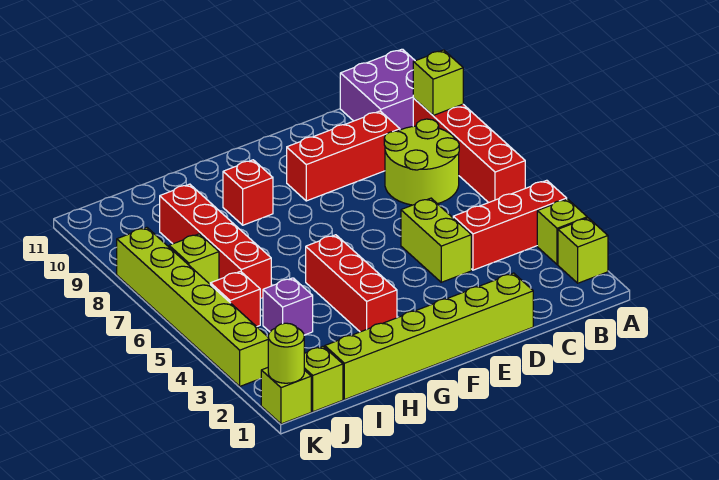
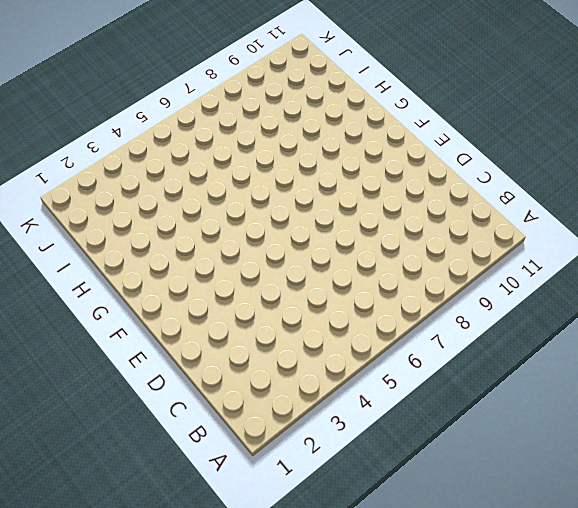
none -> lime brick A2 level 1
none -> lime brick A3 level 1
none -> red brick A4:C4 level 1

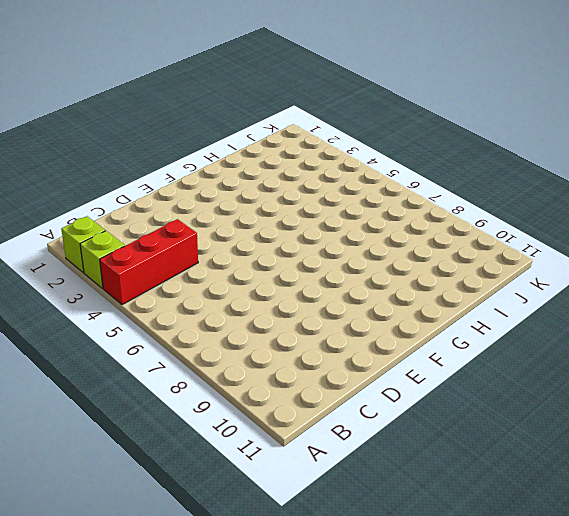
none -> red brick A6:A9 level 1
none -> purple brick A10:B11 level 1
none -> lime round brick B7:C8 level 1

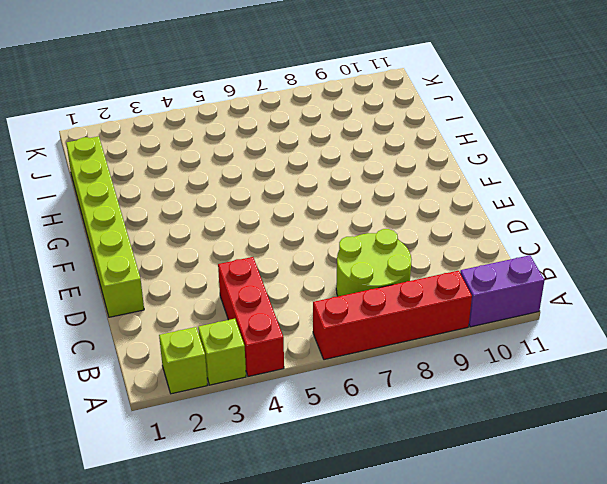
purple brick A10:A11 level 1 -> purple brick A10:B11 level 1
none -> red brick C9:E9 level 1
none -> lime brick D4:D5 level 1
none -> red brick G3:G5 level 1

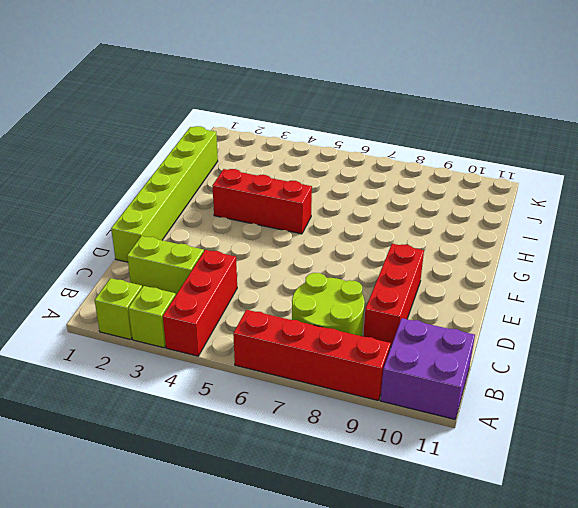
lime brick C2:C3 level 1 -> lime brick D4:D5 level 1
none -> red brick G9 level 1
none -> purple brick I4 level 1
none -> red brick I6:I9 level 1

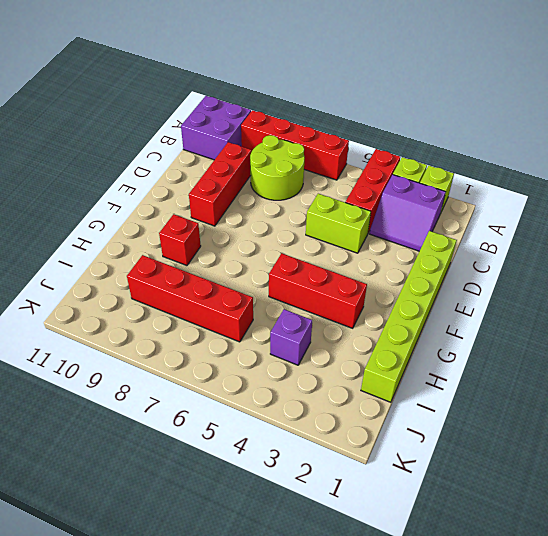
purple slope B2:C3 level 1 top B -> none
none -> lime brick J1 level 1
none -> red brick J5 level 1
none -> lime brick J7 level 1

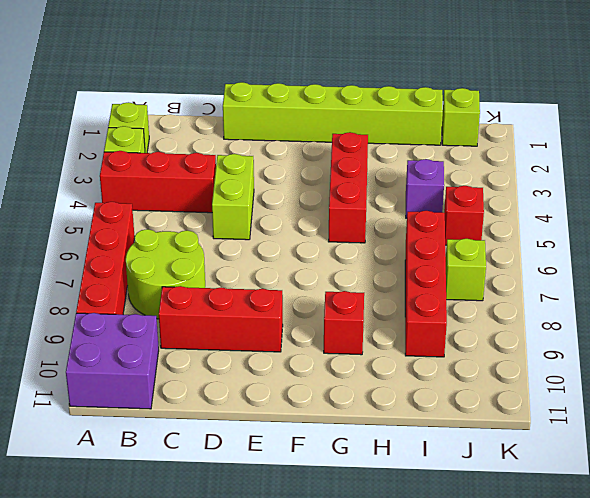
none -> lime brick K1 level 1
none -> lime brick K3:K8 level 1
none -> lime brick A9 level 2

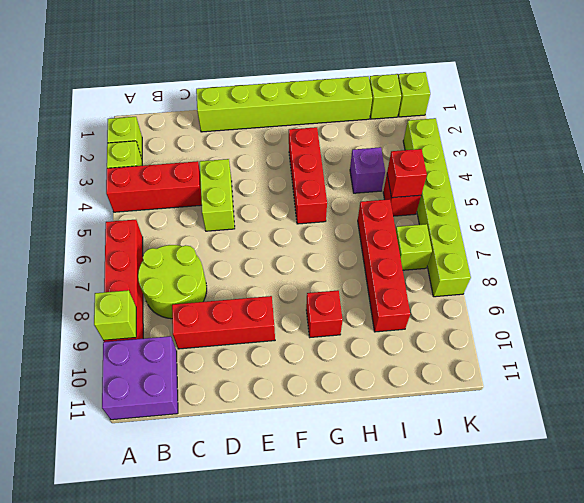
red brick J5 level 2 -> none
none -> lime round brick K1 level 2

